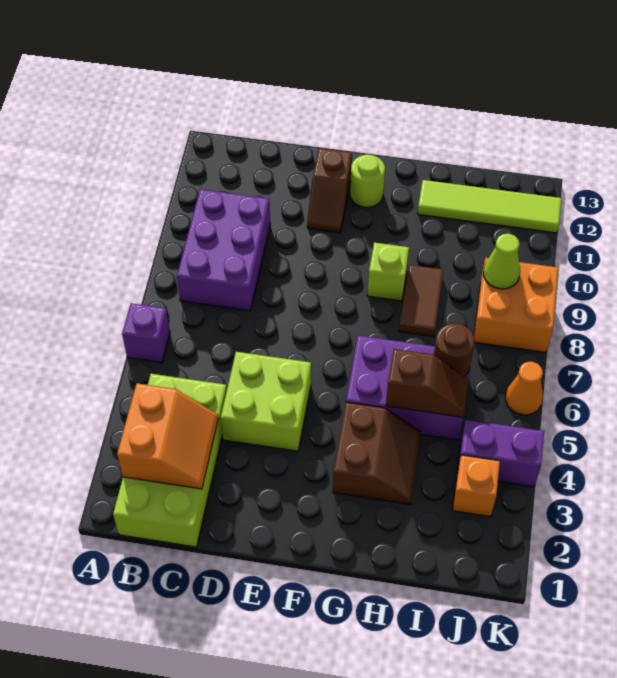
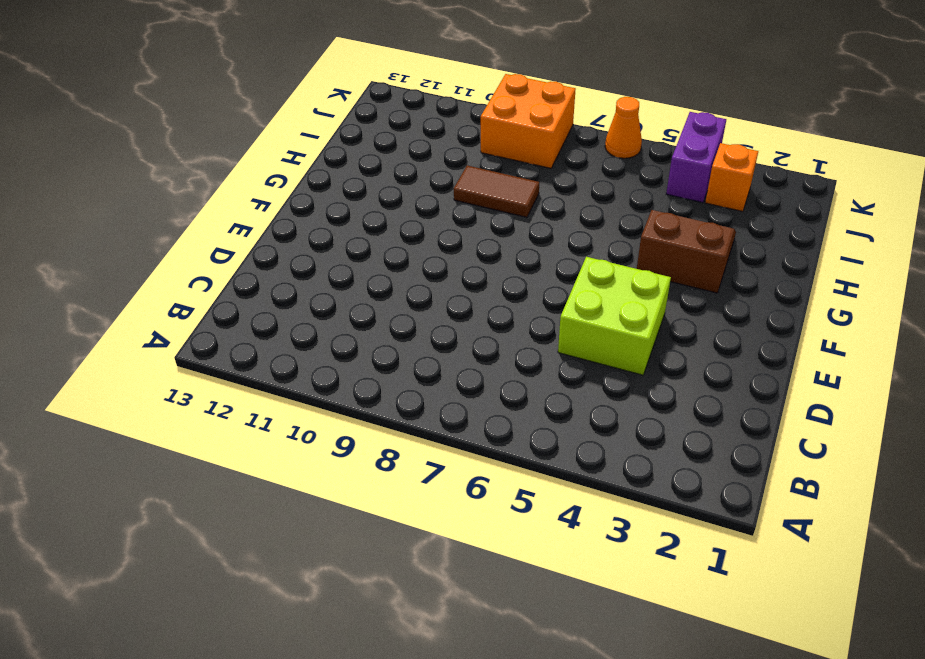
none -> purple brick A6 level 1
none -> lime brick B1:C4 level 1
none -> purple brick B8:C10 level 1

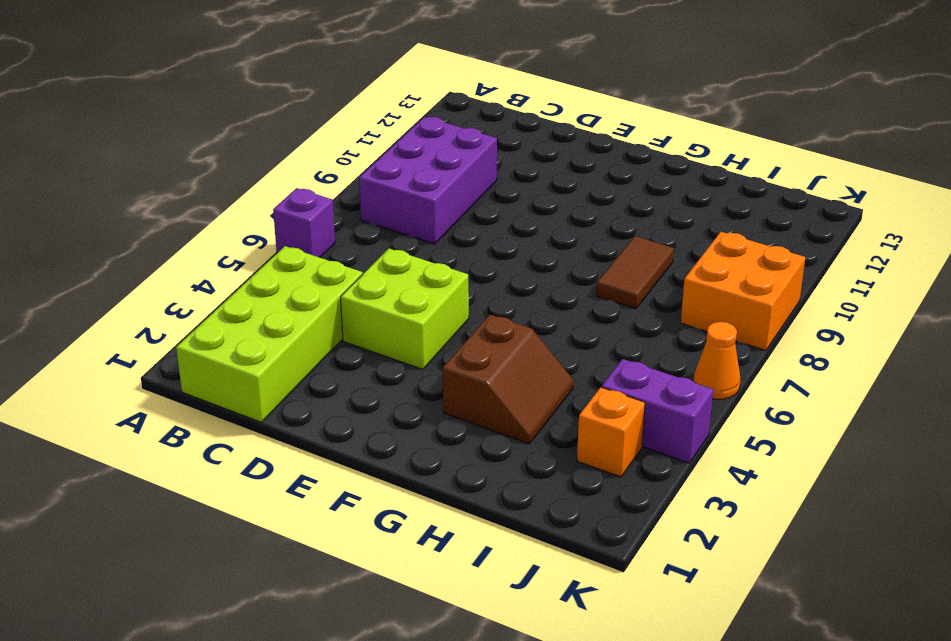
none -> brown slope E11:E12 level 1 top 12
none -> lime round brick F12 level 1
none -> purple brick G5:I6 level 1

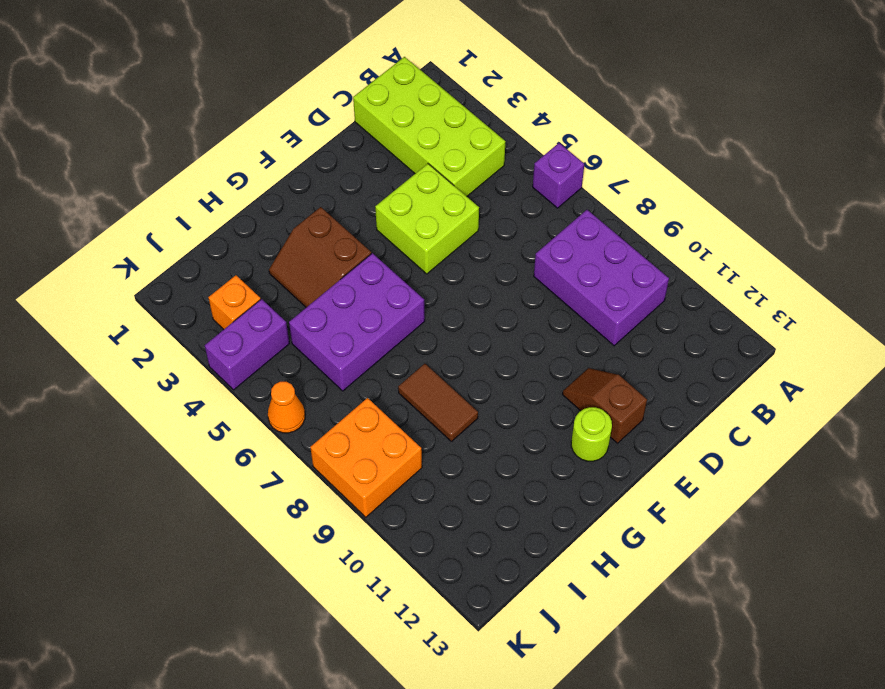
none -> lime brick G9 level 1
none -> lime tile H12:K12 level 1
none -> orange slope B2:C3 level 2 top B

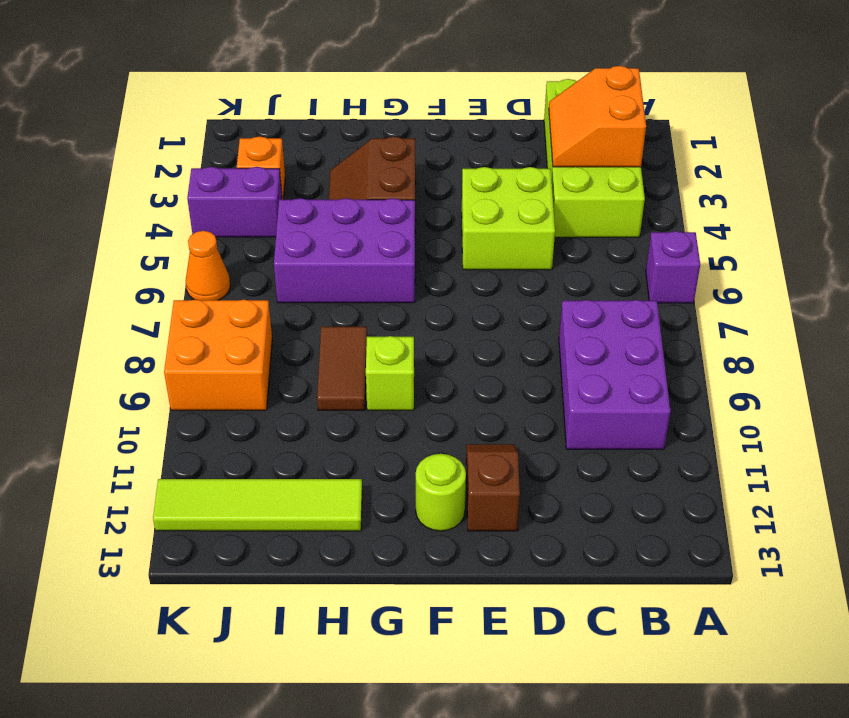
none -> brown slope H5:I5 level 2 top H
none -> brown round brick I6 level 2
none -> lime cone J9 level 2

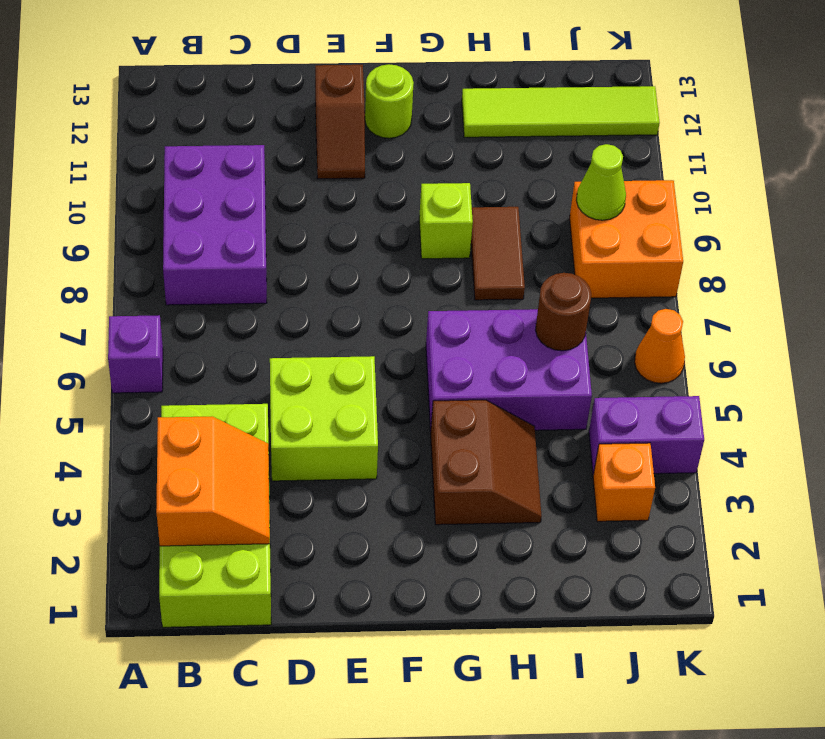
none -> brown slope H5:I5 level 2 top H

